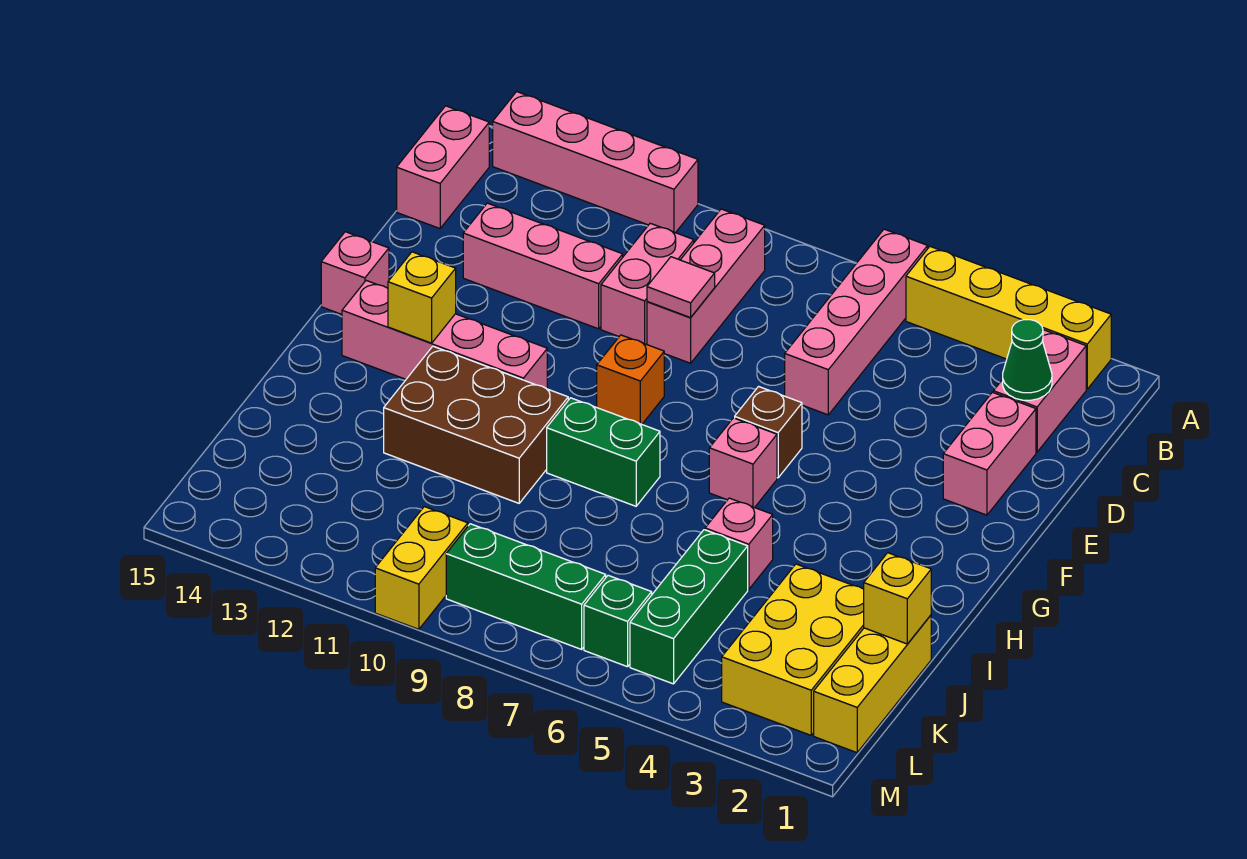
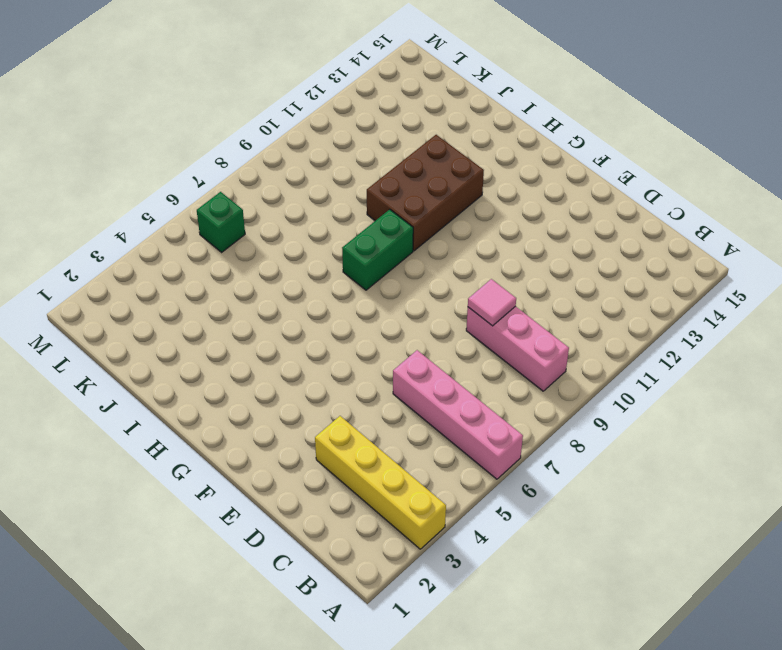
yellow brick A3:D3 level 1 -> yellow brick A2:A5 level 1
none -> pink brick A11:A14 level 1
none -> pink brick B2:C2 level 1
none -> pink brick B15:C15 level 1

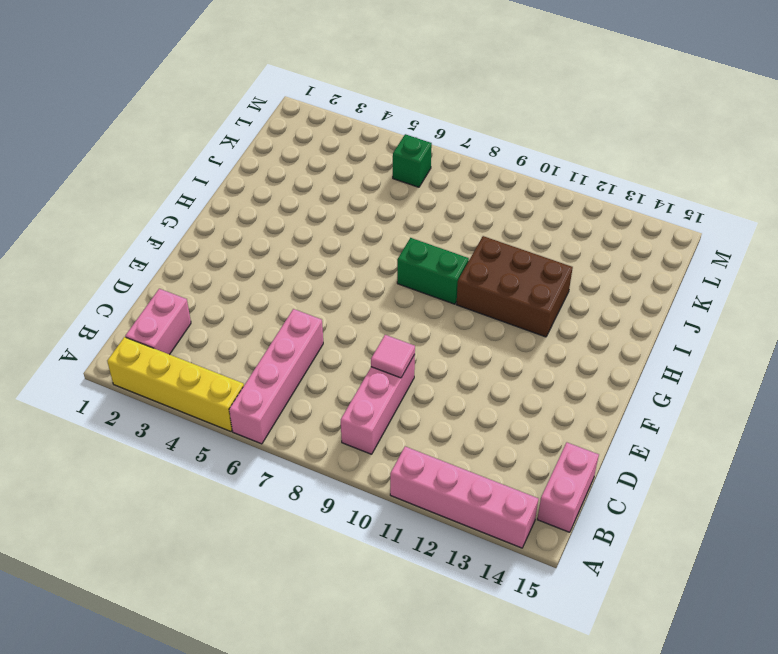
none -> pink brick C10:D10 level 1
none -> pink brick D2:E2 level 1
none -> pink brick D11:D13 level 1

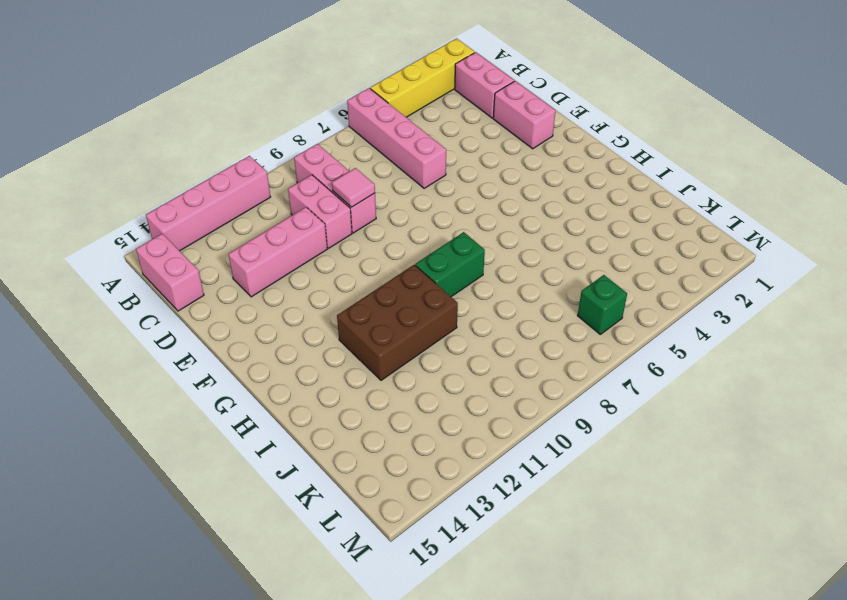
none -> brown brick F6 level 1
none -> orange brick F9 level 1
none -> pink brick F15 level 1

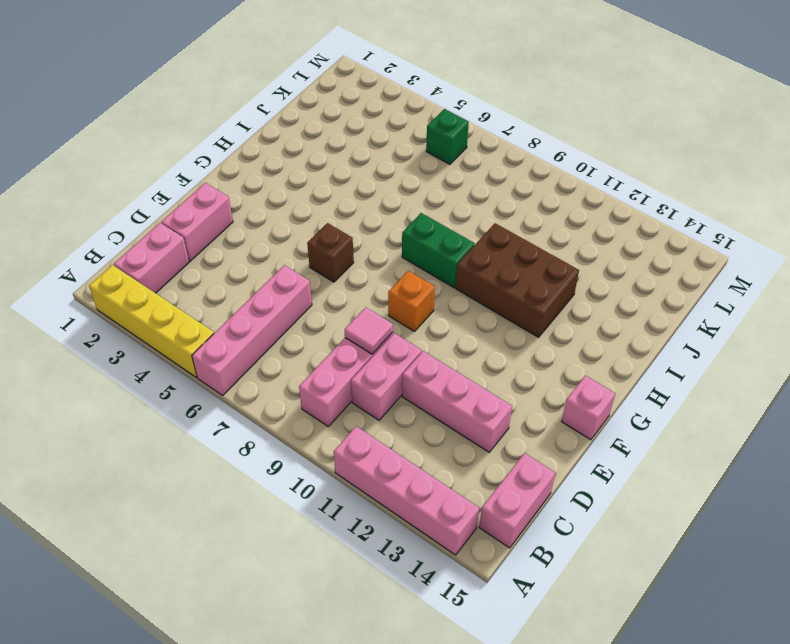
none -> pink brick G6 level 1
none -> pink brick G11:G14 level 1
none -> pink brick I5 level 1

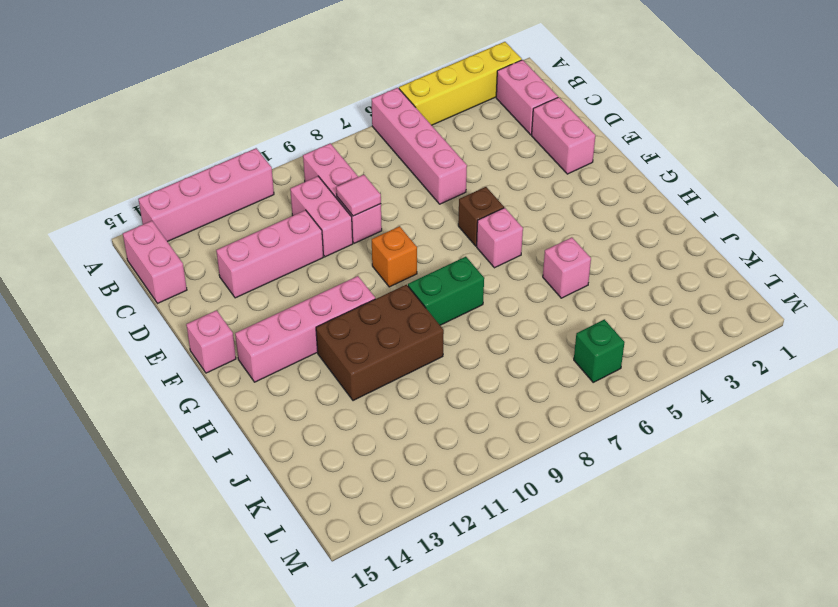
none -> yellow brick J1:L1 level 1
none -> yellow brick J2:L3 level 1
none -> green brick J5:L5 level 1

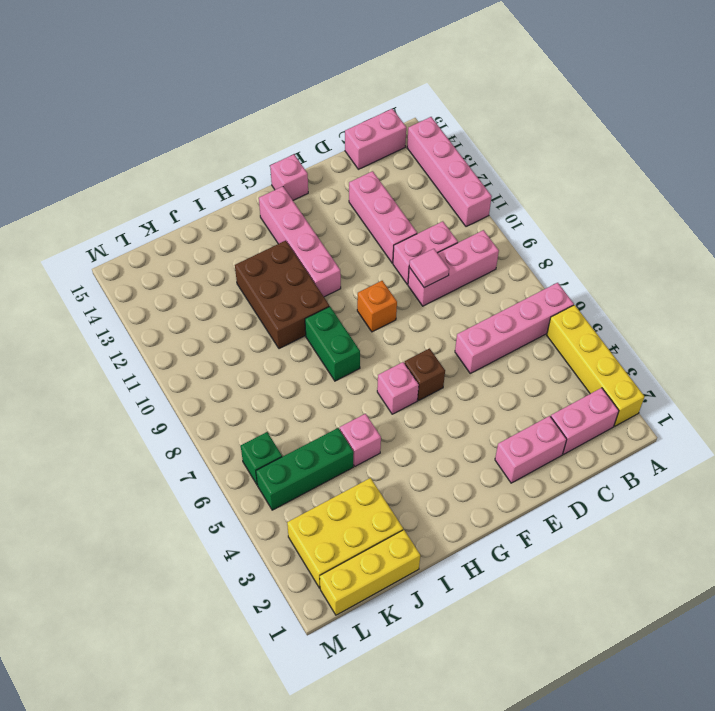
none -> green brick L7:L9 level 1
none -> yellow brick L10:M10 level 1
none -> green cone C2 level 2

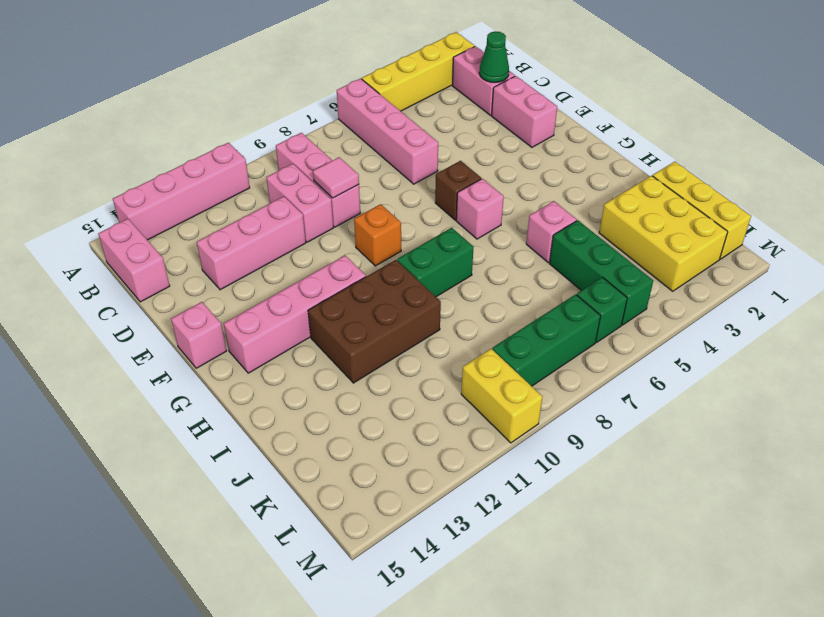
none -> yellow brick G13 level 2
none -> yellow brick J1 level 2

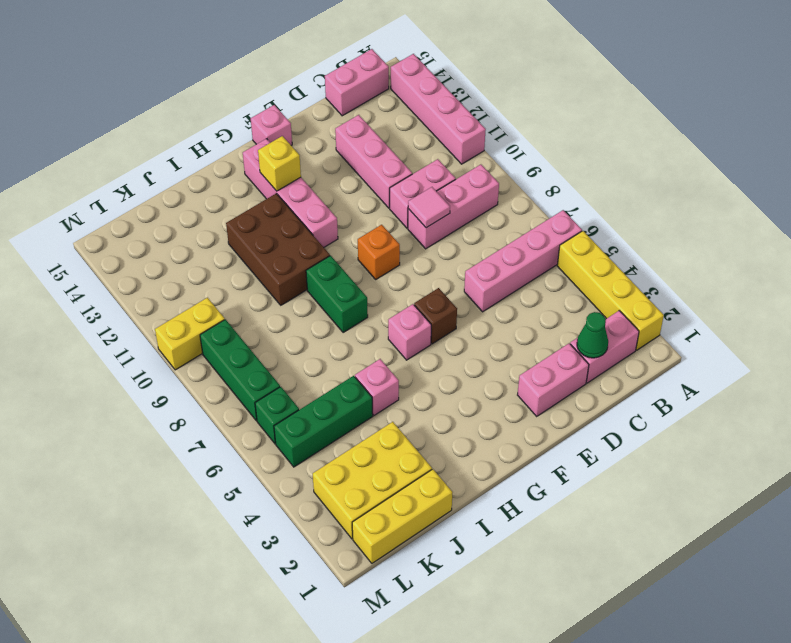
none -> yellow brick J1 level 2

